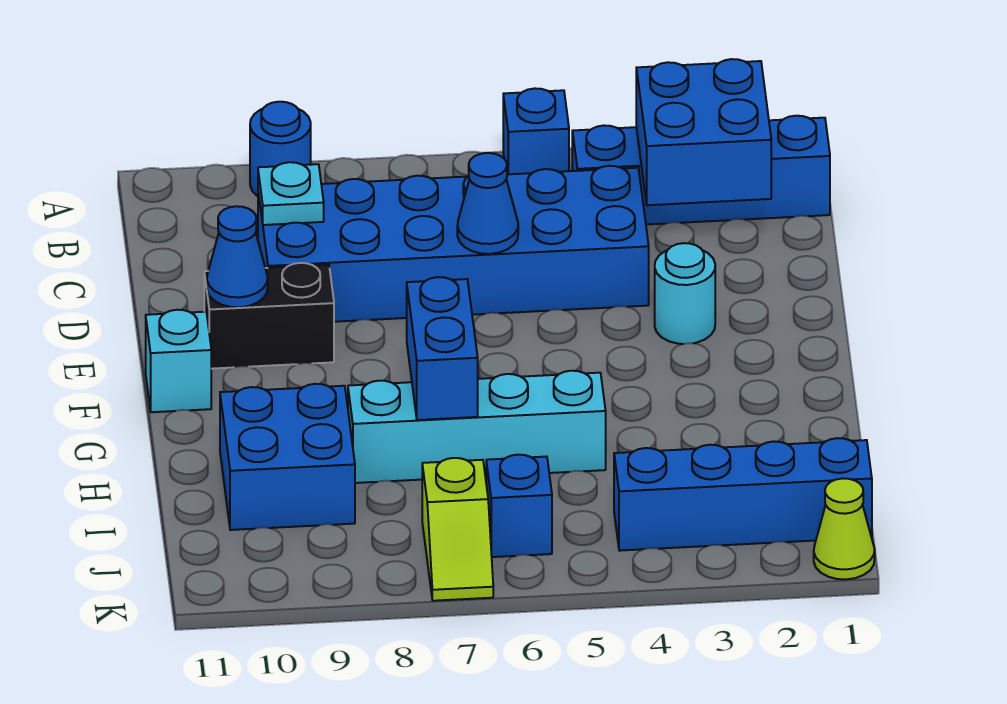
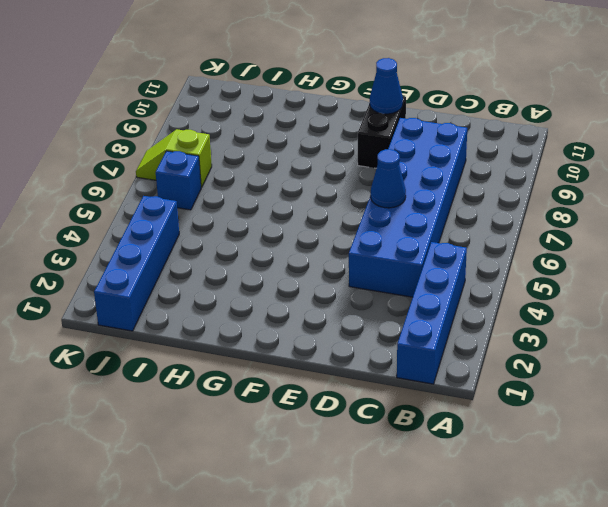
none -> blue brick A5 level 1
none -> blue round brick A9 level 1
none -> cyan round brick E3 level 1

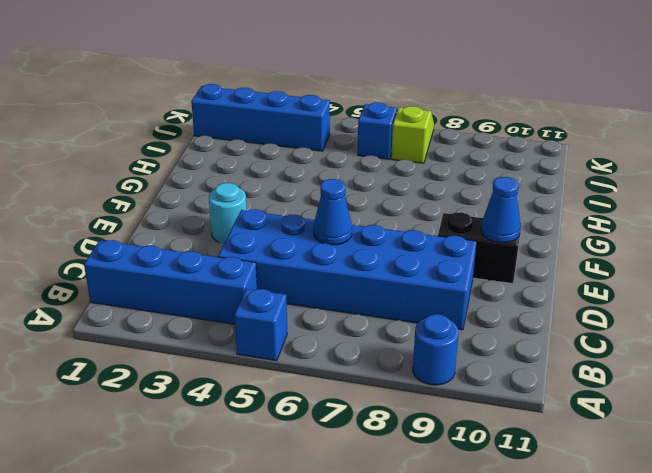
none -> cyan brick F11 level 1
none -> cyan brick H5:H8 level 1
none -> blue brick H9:I10 level 1

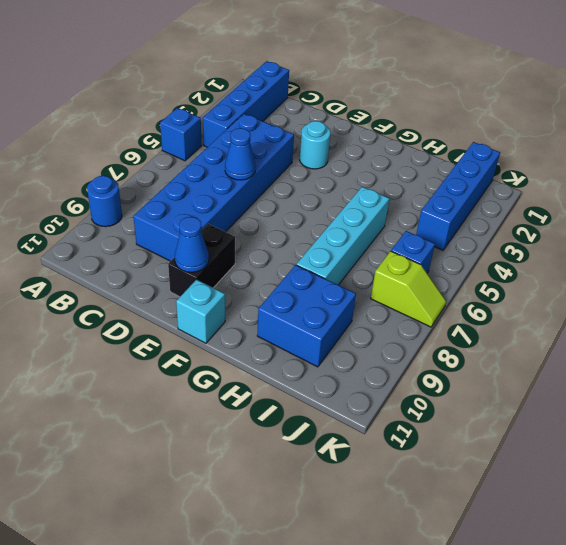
none -> lime cone K1 level 1
none -> blue brick B2:C3 level 2
none -> cyan plate C9 level 2

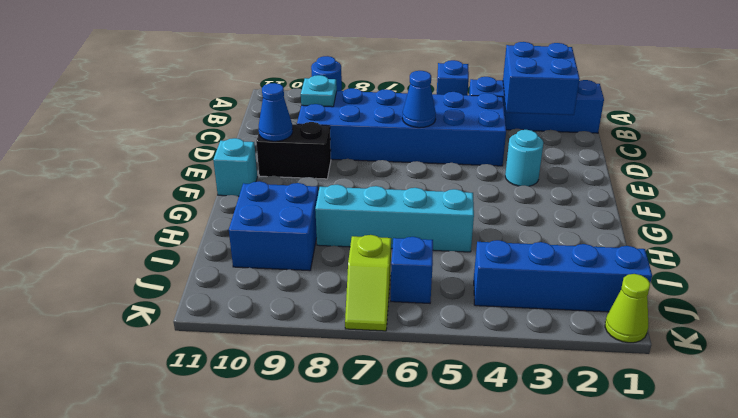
none -> blue brick G7:H7 level 2

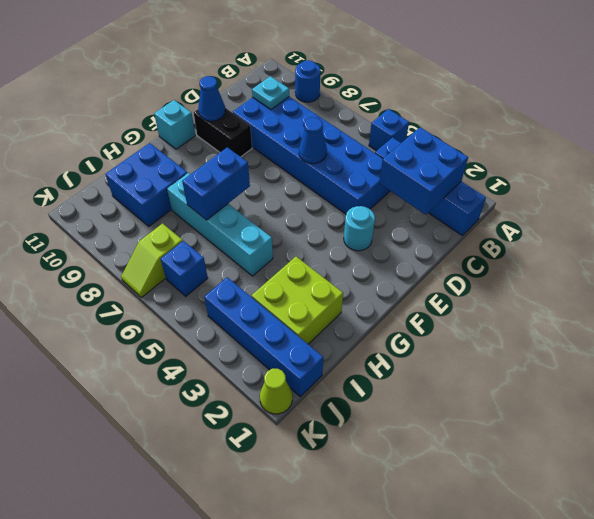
lime brick H2:I3 level 1 -> none

